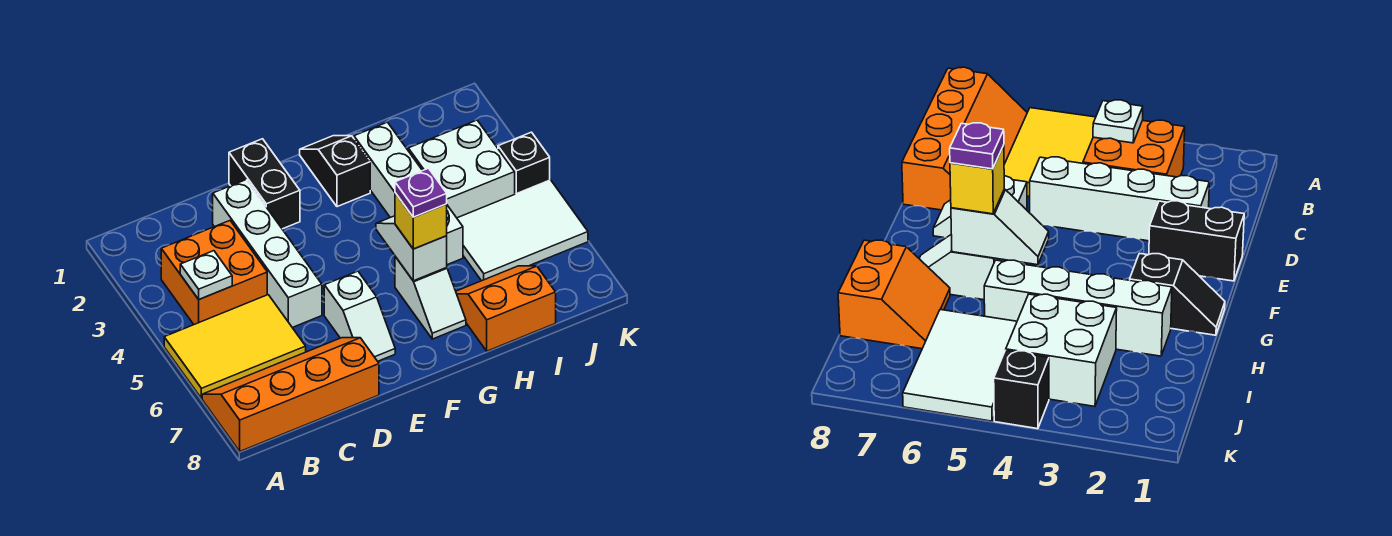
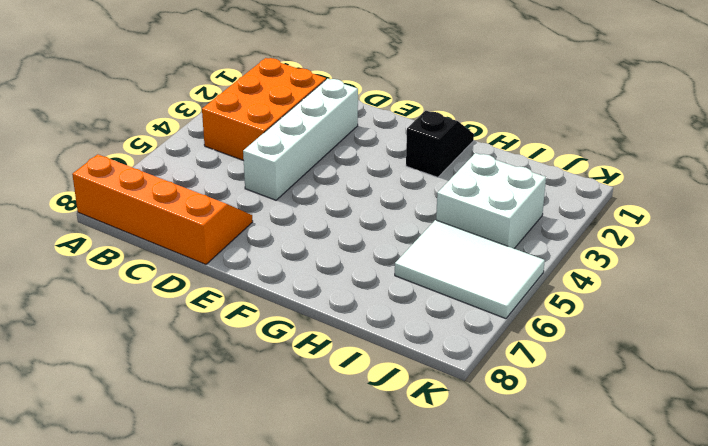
orange brick B2:C4 level 1 -> orange brick B3:C4 level 1
none -> yellow tile A5:C6 level 1
none -> black brick E1:E2 level 1
none -> white slope E6:E7 level 1 top 6

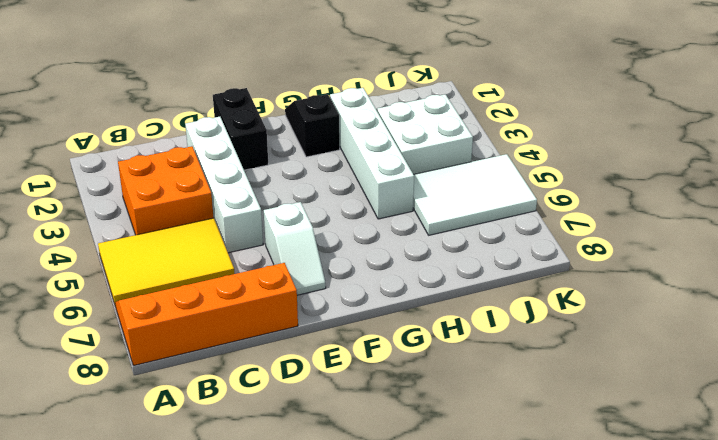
none -> white slope G6:G7 level 1 top 6
none -> orange slope H7:I8 level 1 top 8
none -> black brick K4 level 1

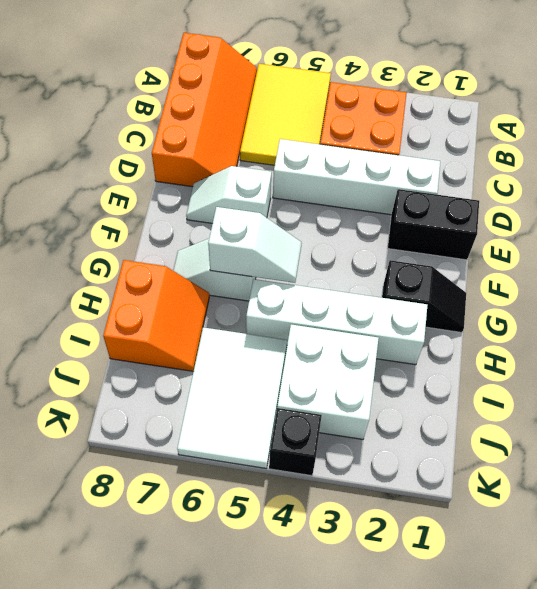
none -> white plate B4 level 2
none -> yellow brick G6 level 3
none -> purple plate G6 level 4

